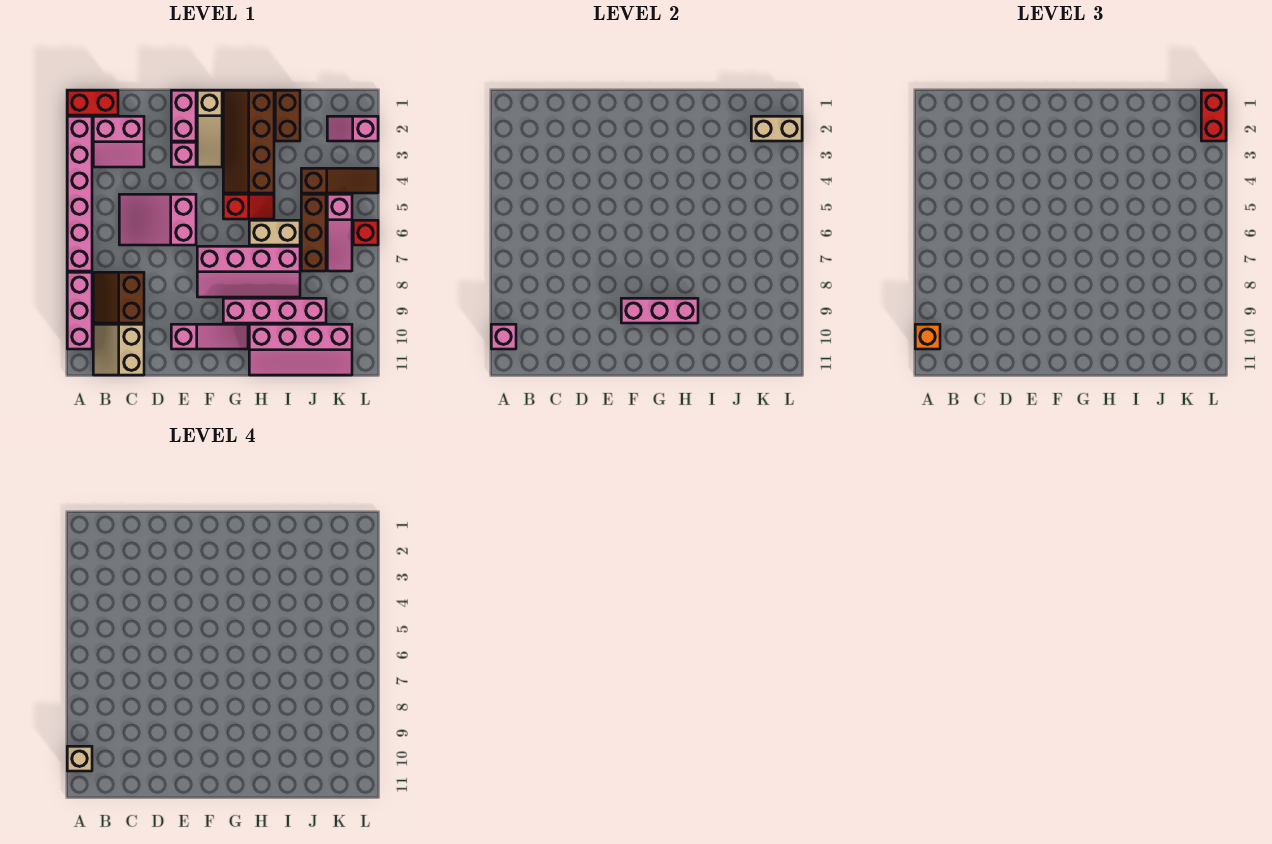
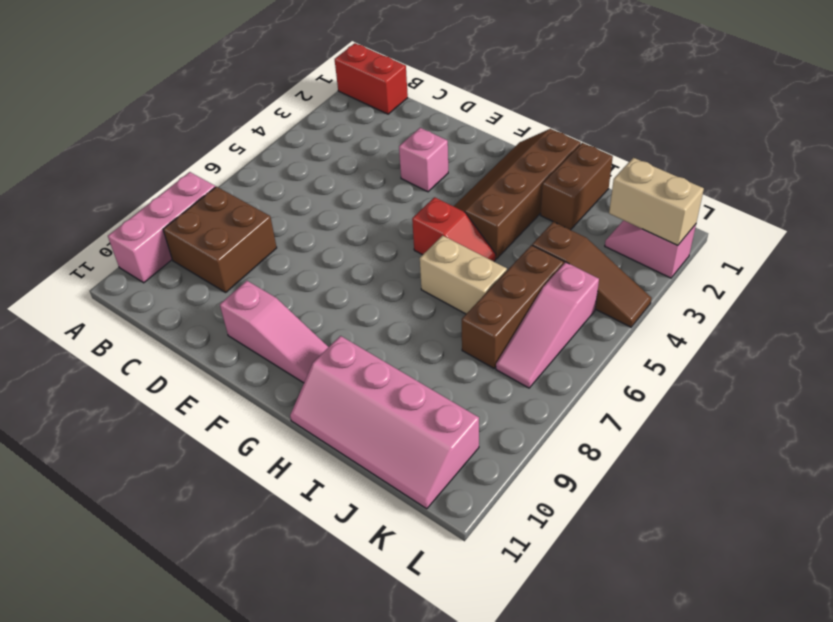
brown brick B8:C9 level 1 -> brown slope B8:C9 level 1 top C
none -> pink brick A2:A7 level 1
none -> pink slope B2:C3 level 1 top 2
none -> tan slope B10:C11 level 1 top C

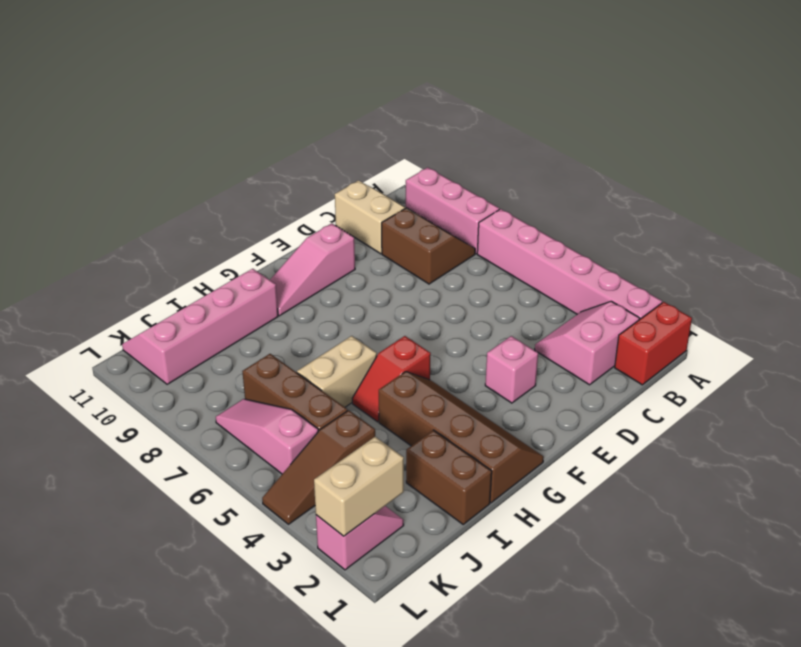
none -> pink slope C5:E6 level 1 top E
none -> pink brick E1:E2 level 1
none -> tan slope F1:F3 level 1 top 1

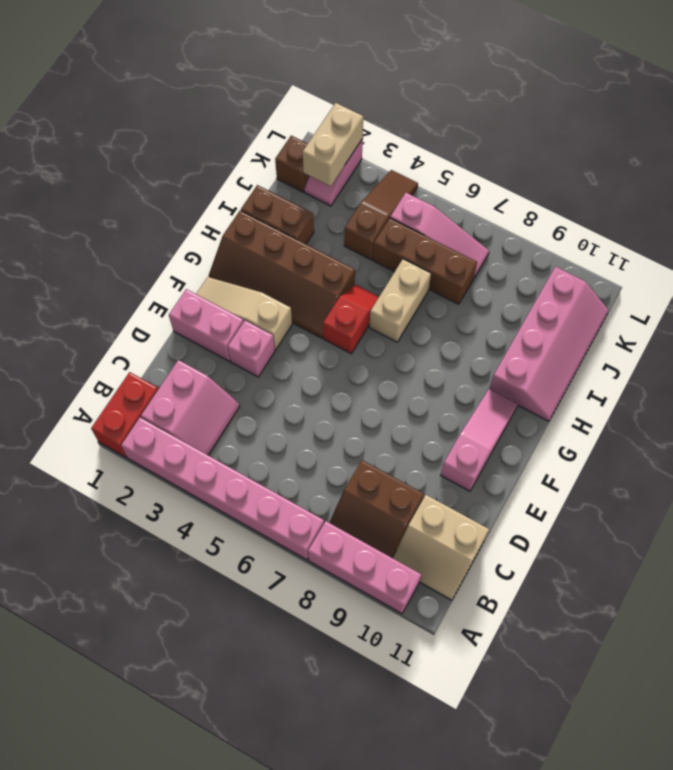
tan slope F1:F3 level 1 top 3 -> tan slope F1:F3 level 1 top 1
brown brick K1 level 1 -> none
none -> pink slope C5:E6 level 1 top E
none -> pink slope F7:I8 level 1 top 7
none -> pink brick G9:J9 level 1

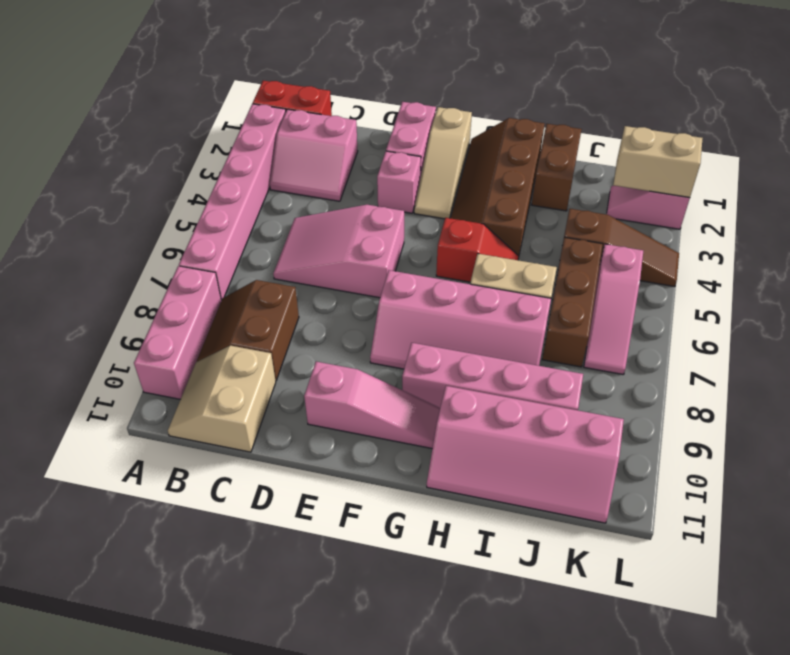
none -> red brick L6 level 1
none -> pink brick A10 level 2
none -> pink brick F9:H9 level 2

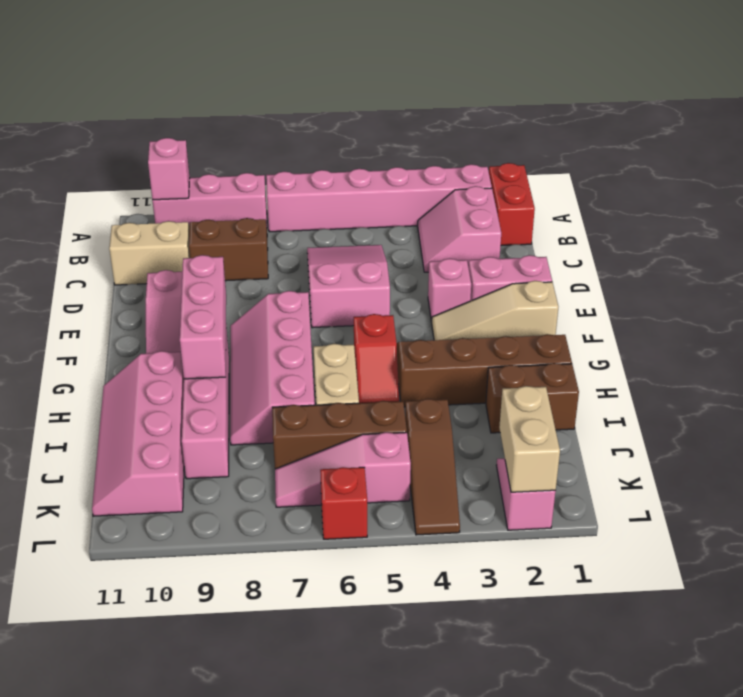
none -> orange brick A10 level 3
none -> red brick L1:L2 level 3
none -> tan brick A10 level 4

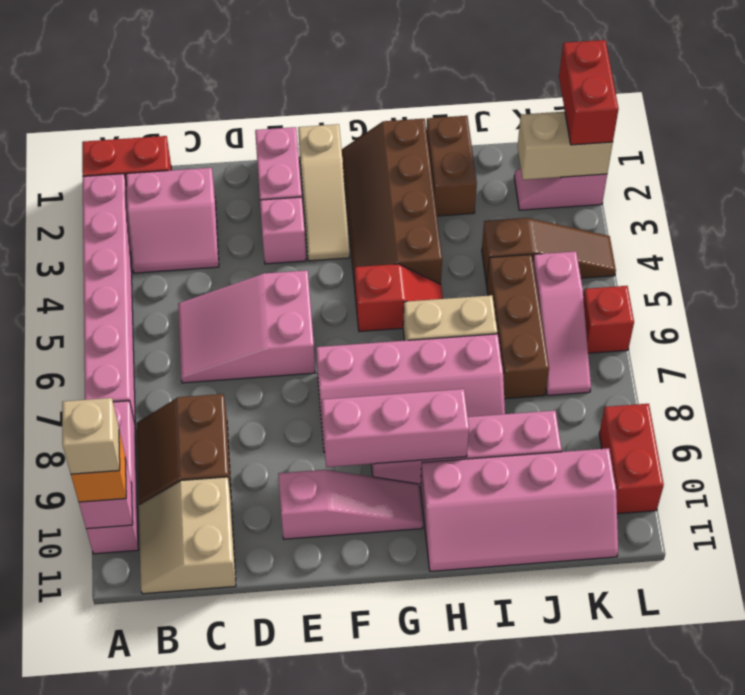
red brick L9:L10 level 1 -> none

